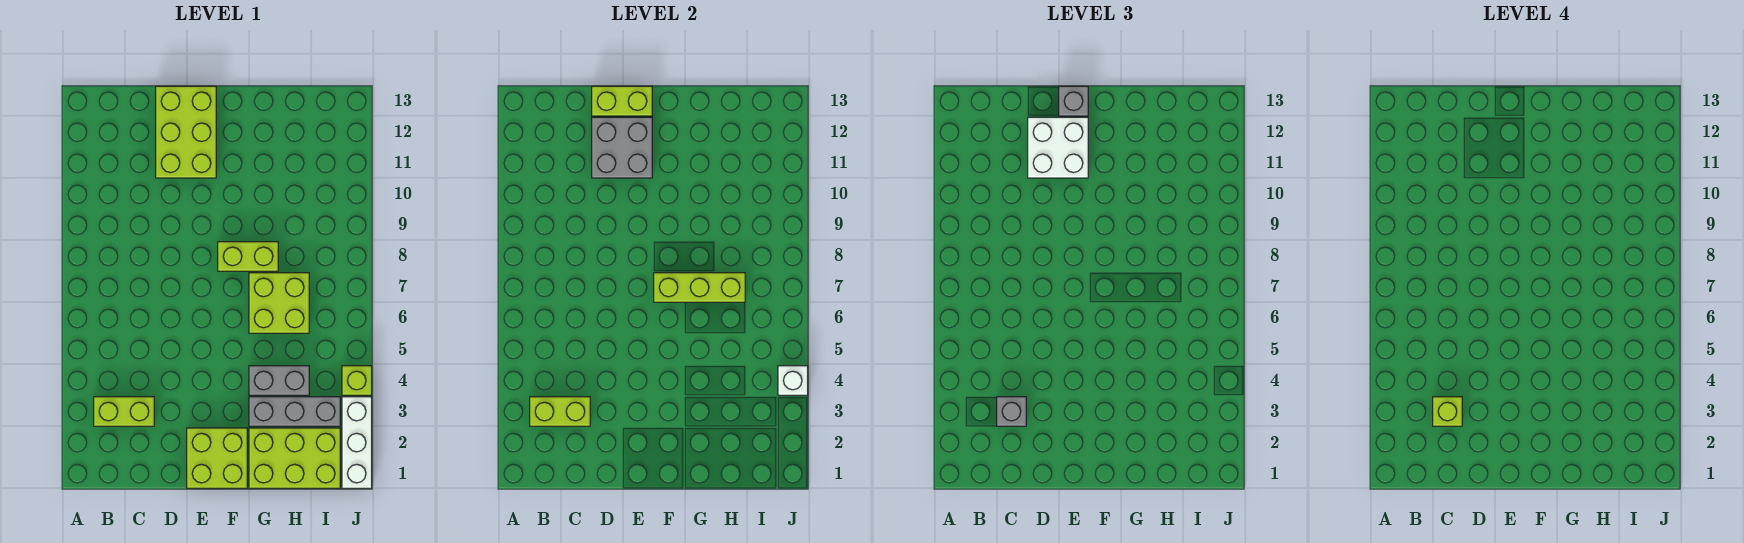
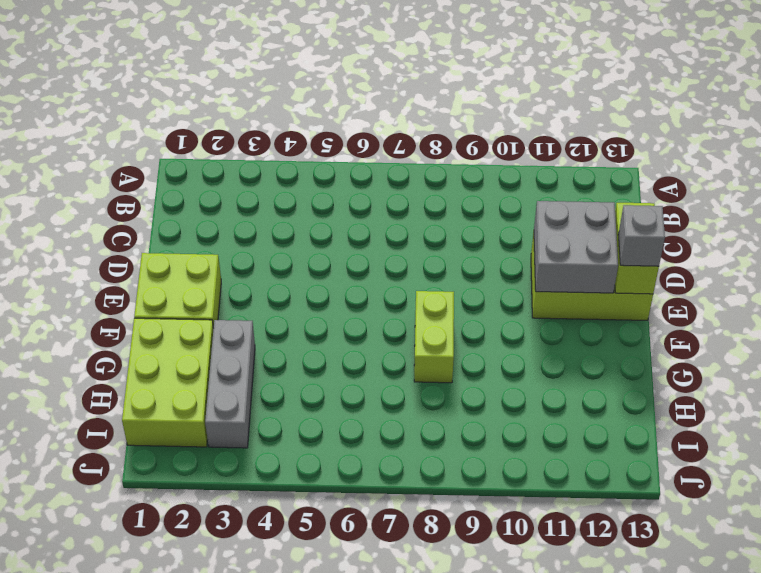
none -> lime brick B3:C3 level 1
none -> grey brick G4:H4 level 1
none -> lime brick G6:H7 level 1

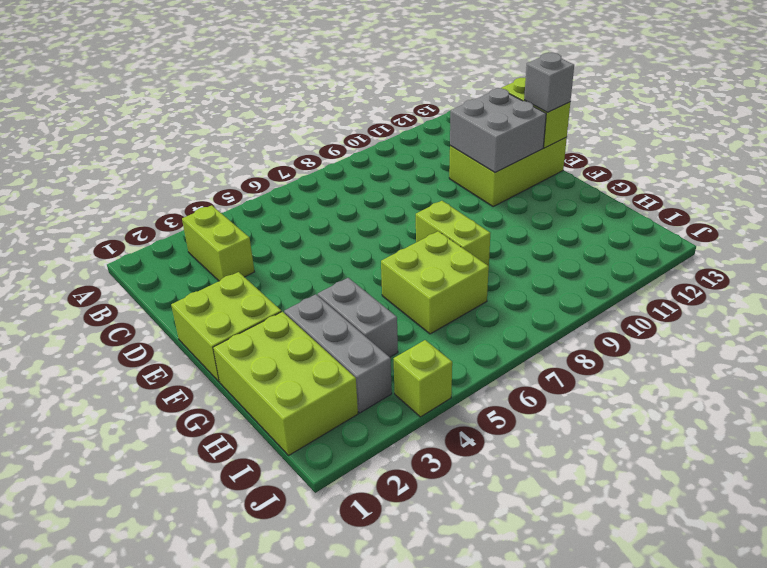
none -> white brick J1:J3 level 1
none -> lime brick B3:C3 level 2
none -> lime brick F7:H7 level 2

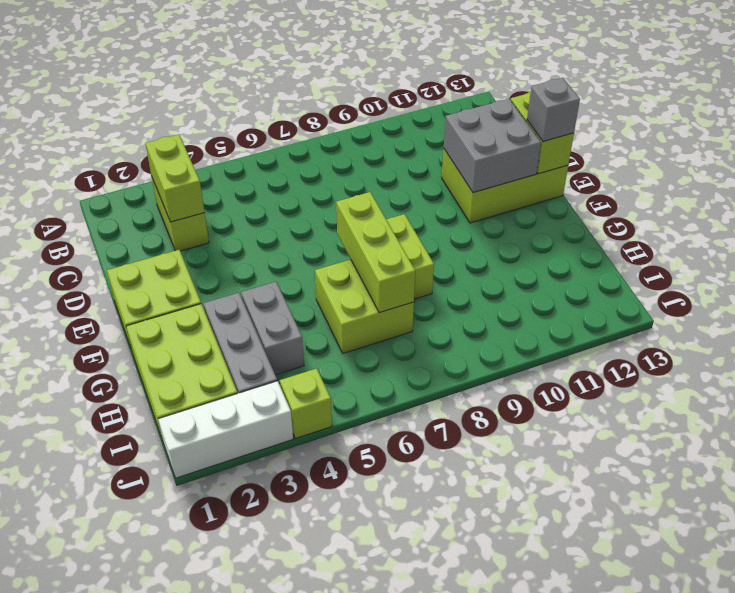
none -> white brick J4 level 2
none -> grey brick C3 level 3
none -> white brick D11:E12 level 3

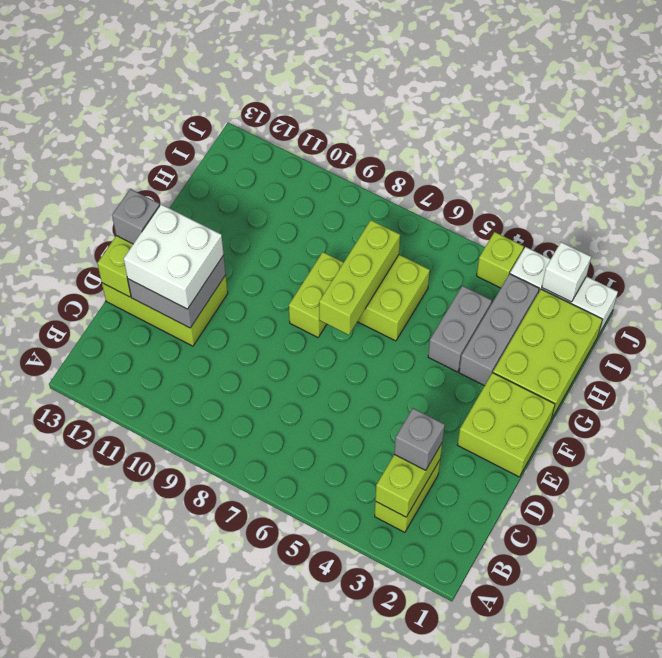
white brick J2 level 2 -> white brick J4 level 2
none -> lime brick C3 level 4

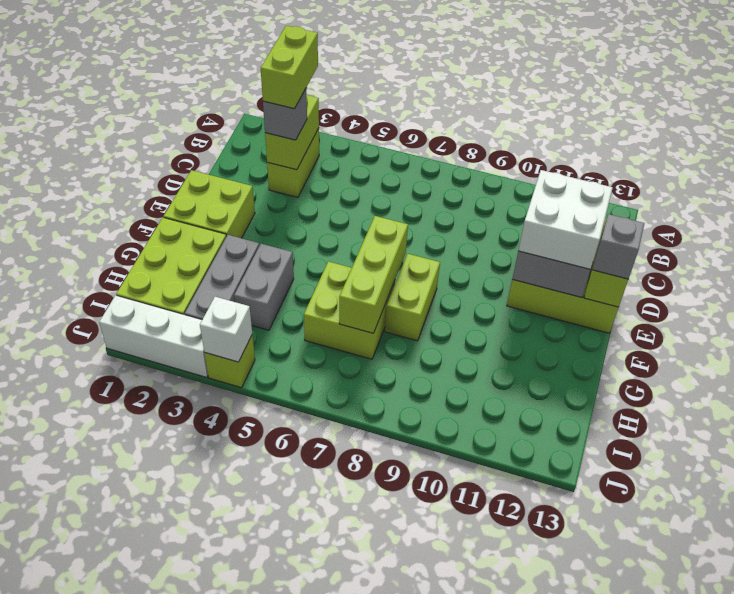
lime brick B3:C3 level 4 -> lime brick C3 level 4

